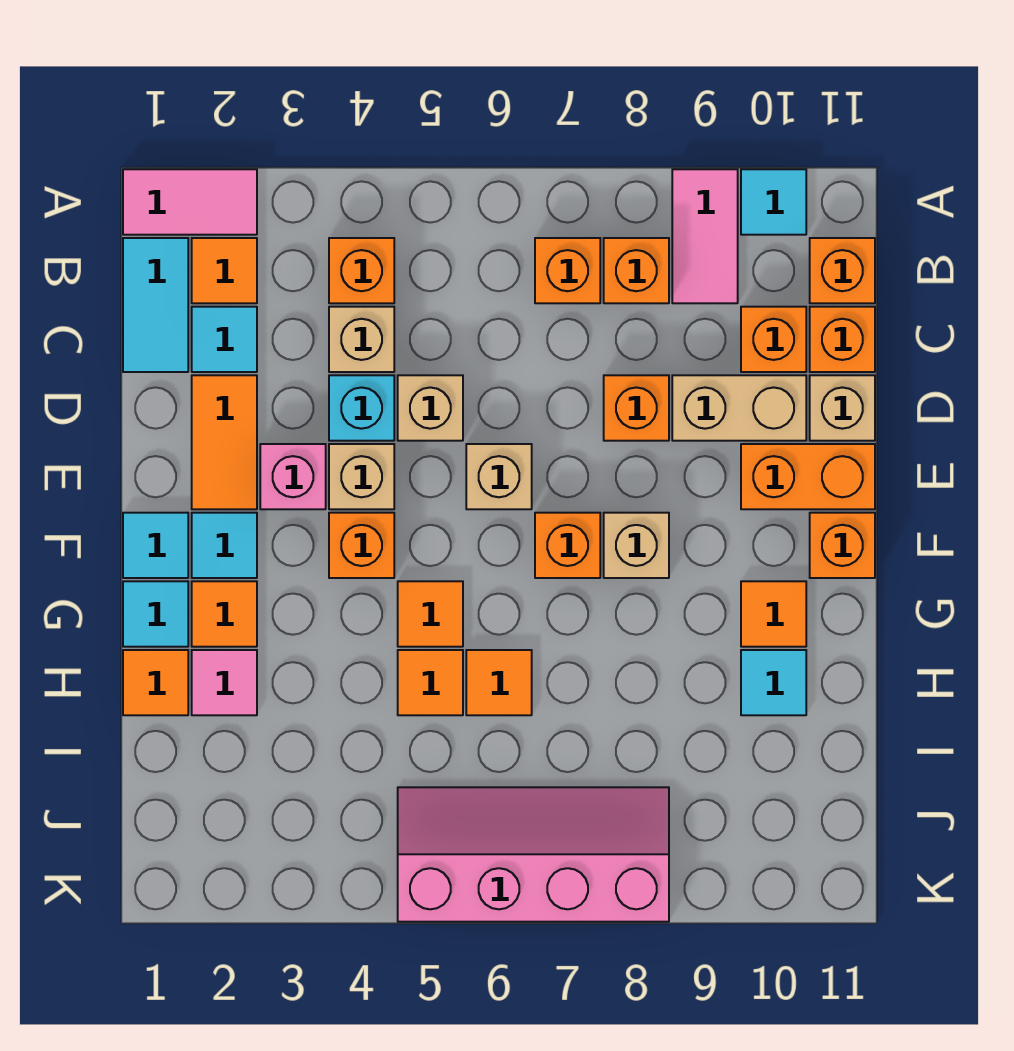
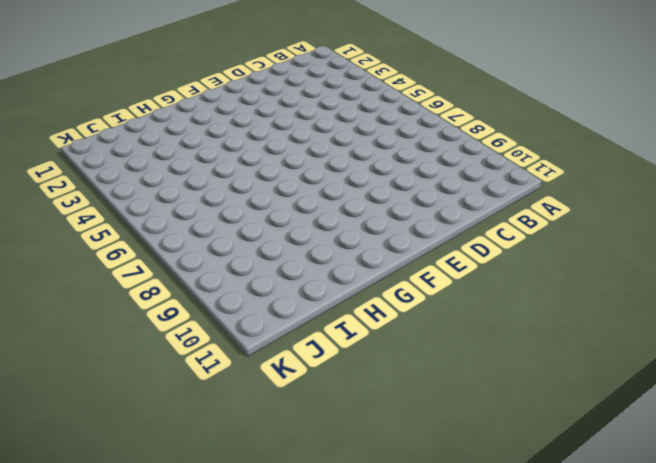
none -> pink tile A1:A2 level 1
none -> pink tile A9:B9 level 1
none -> cyan tile A10 level 1
none -> cyan tile B1:C1 level 1

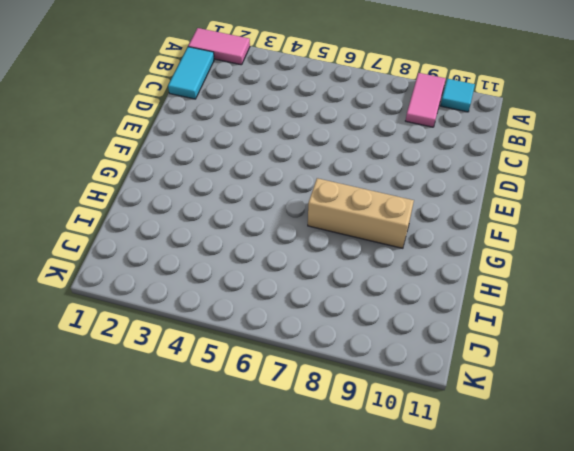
tan brick G7:G9 level 1 -> none
none -> orange tile B2 level 1
none -> orange brick B4 level 1
none -> orange brick B7 level 1
none -> orange brick B8 level 1

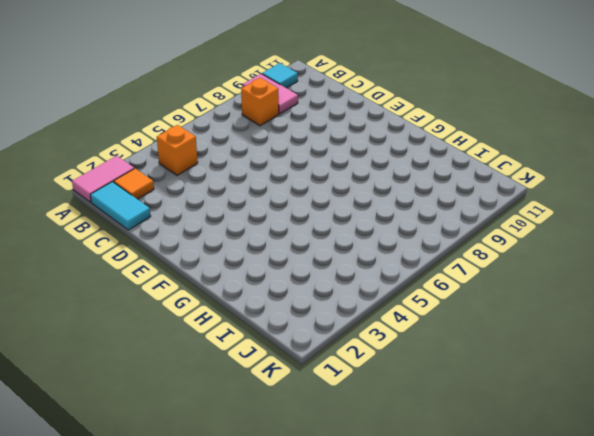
none -> orange brick B7 level 1
none -> orange brick B11 level 1
none -> cyan tile C2 level 1
none -> tan brick C4 level 1

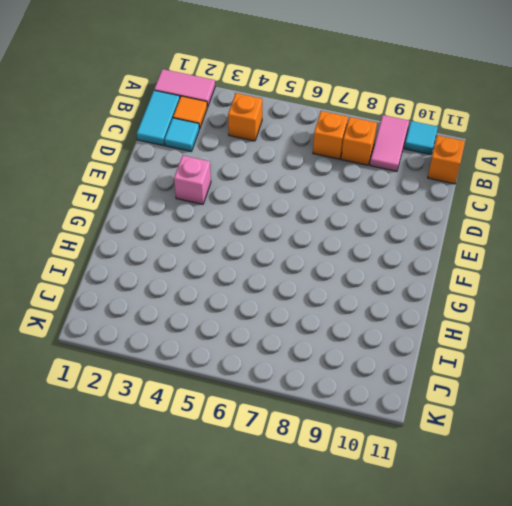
none -> tan brick C4 level 1
none -> orange brick C10 level 1
none -> orange brick C11 level 1
none -> orange tile D2:E2 level 1

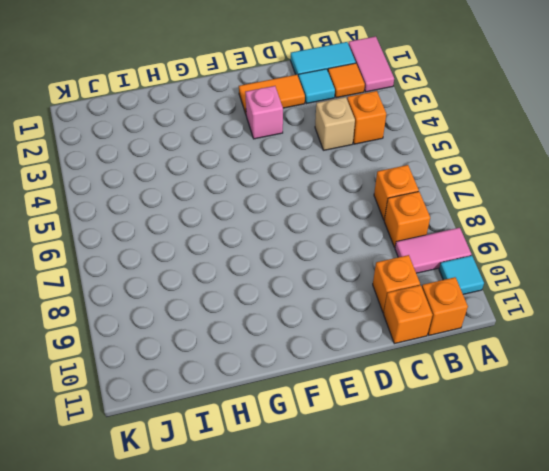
none -> cyan brick D4 level 1
none -> tan brick D5 level 1
none -> orange brick D8 level 1
none -> tan brick D9:D10 level 1

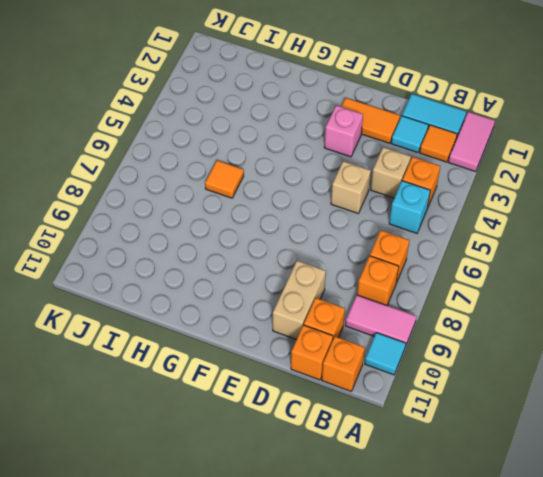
cyan brick B5 level 1 -> cyan brick D4 level 1
none -> orange brick D8 level 1
none -> tan brick D11 level 1
none -> tan brick E4 level 1
none -> tan brick E6 level 1

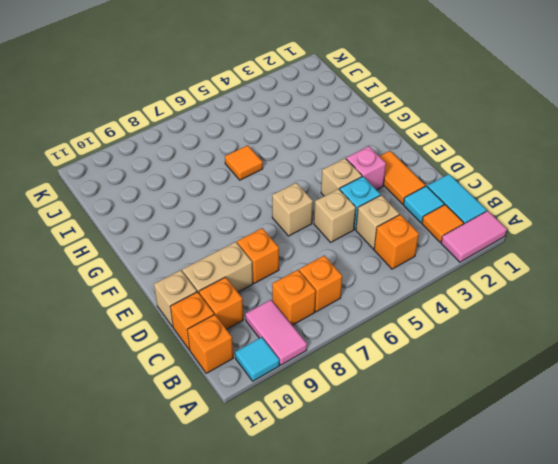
none -> orange brick E10:E11 level 1
none -> cyan tile F1 level 1
none -> cyan tile F2 level 1
none -> orange brick F4 level 1

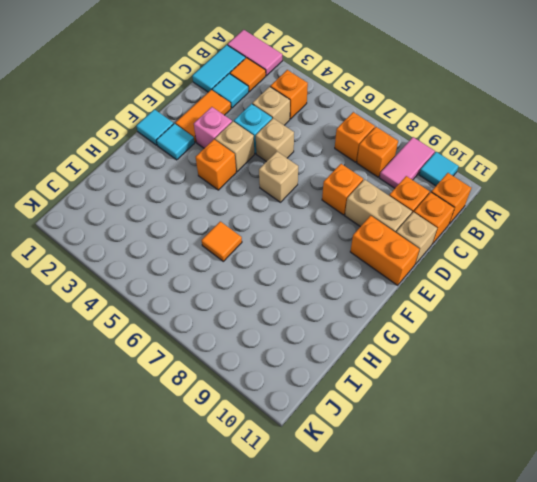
none -> orange brick F7 level 1
none -> tan brick F8 level 1
none -> orange brick F11 level 1
none -> cyan tile G1 level 1

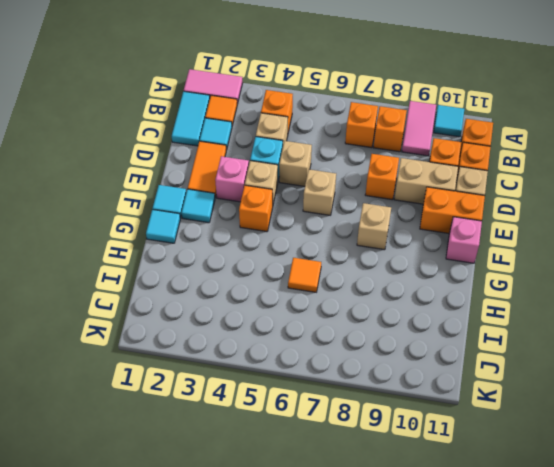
pink brick F11 level 1 -> orange brick F11 level 1
none -> orange brick F7 level 1
none -> orange tile G2 level 1
none -> orange tile G5 level 1
none -> orange tile G10 level 1

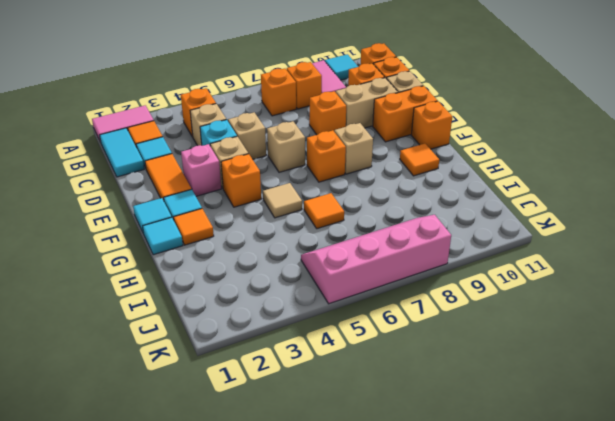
tan tile G5 level 1 -> orange tile G5 level 1
none -> orange tile H1 level 1
none -> pink tile H2 level 1
none -> orange tile H5 level 1
none -> cyan tile H10 level 1

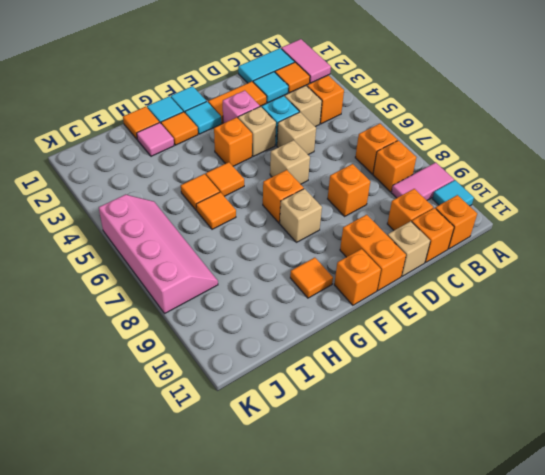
none -> tan brick D9:D10 level 1
none -> cyan tile H10 level 1

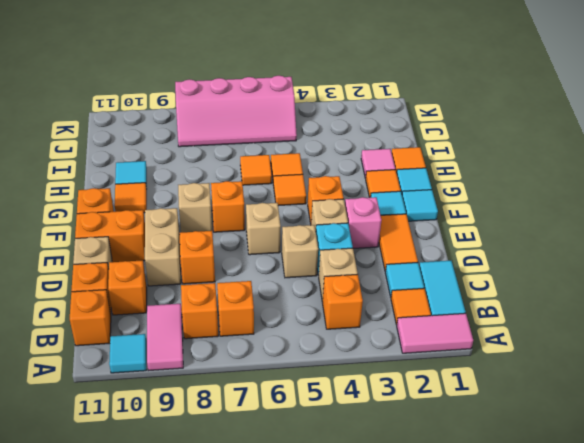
tan brick D9:E9 level 1 -> tan brick D9:D10 level 1

